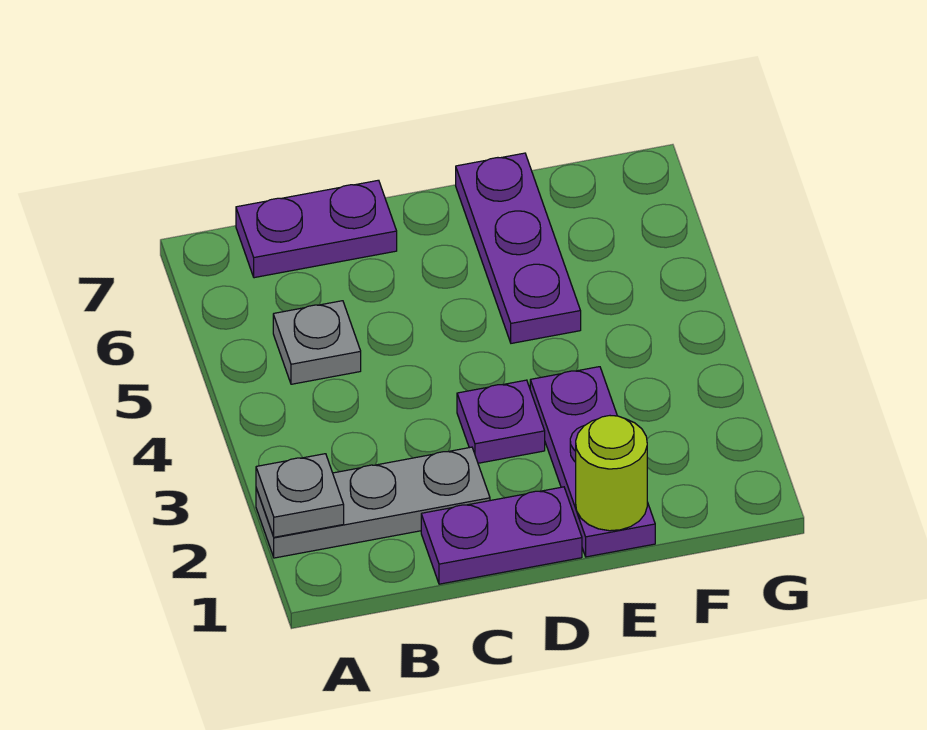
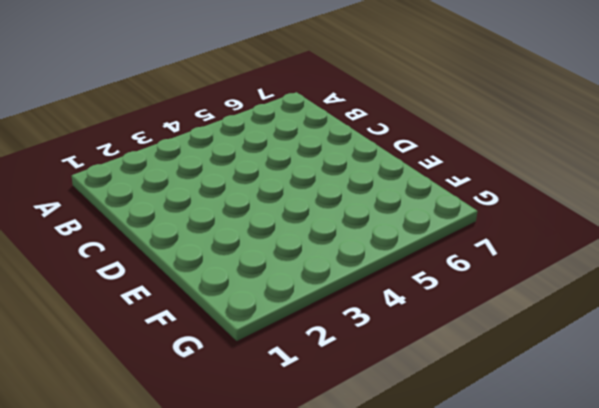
none -> grey plate A2:C2 level 1
none -> grey plate B5 level 1

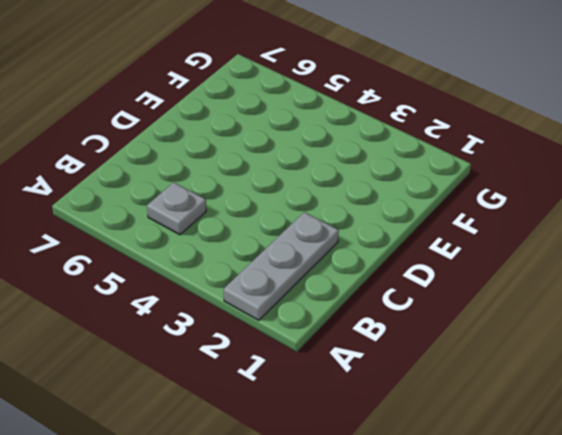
none -> purple plate B7:C7 level 1
none -> purple plate C1:D1 level 1

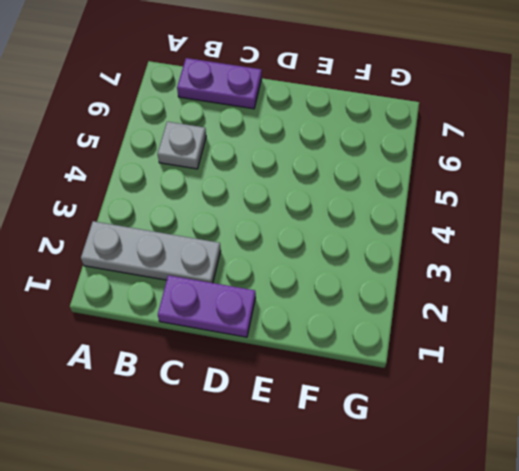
none -> purple plate D3 level 1
none -> purple plate E1:E3 level 1

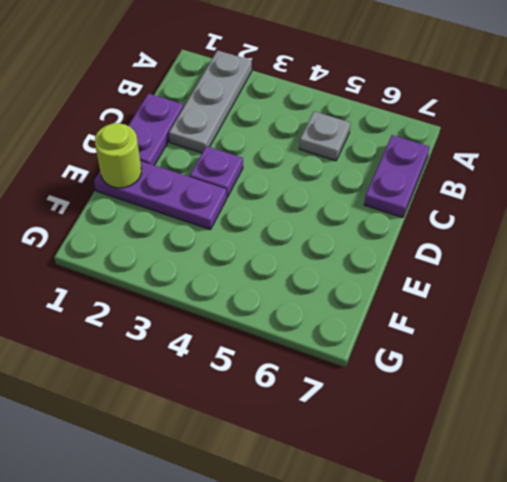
none -> purple plate E5:E7 level 1
none -> grey plate A2 level 2

